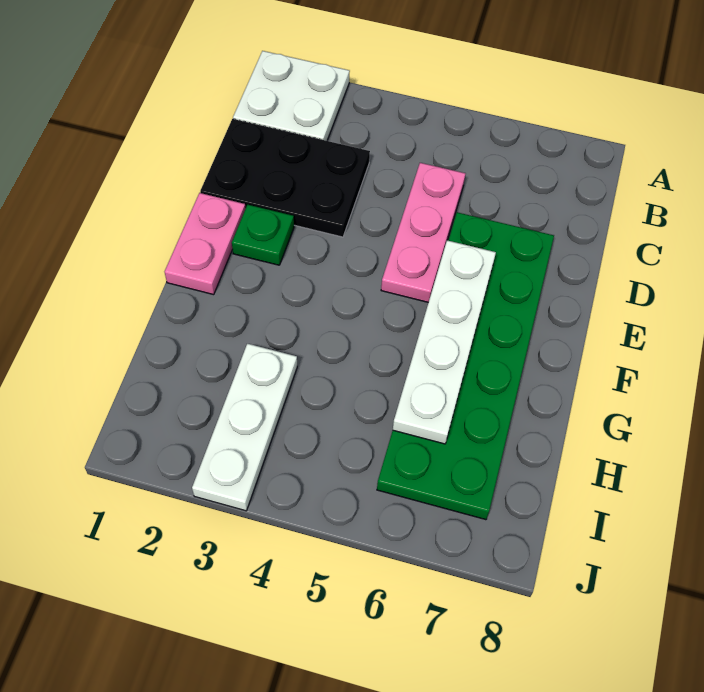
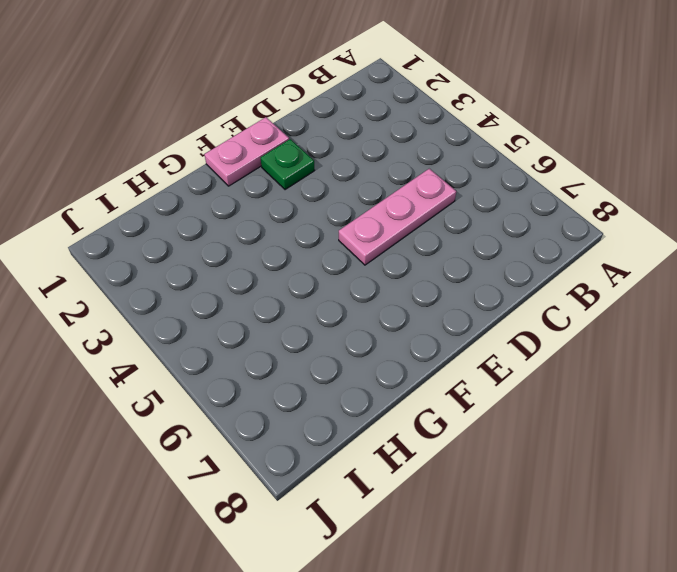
none -> white plate A1:B2 level 1
none -> black plate C1:D3 level 1

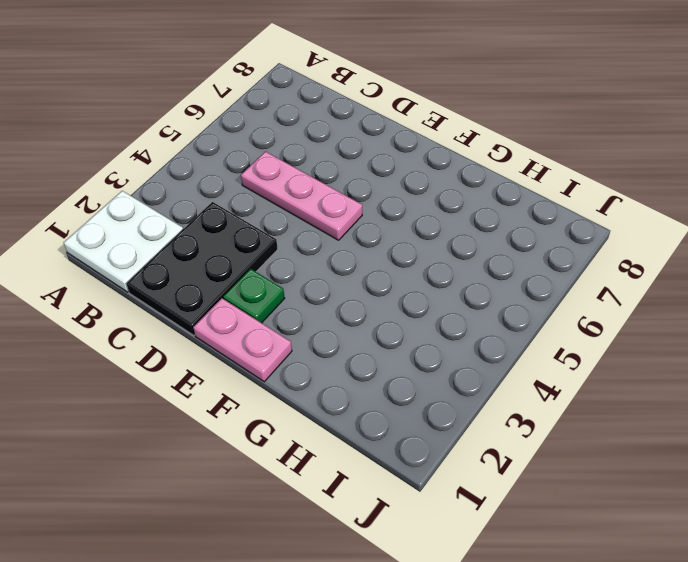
none -> green plate D6:I7 level 1
none -> white plate H3:J3 level 1

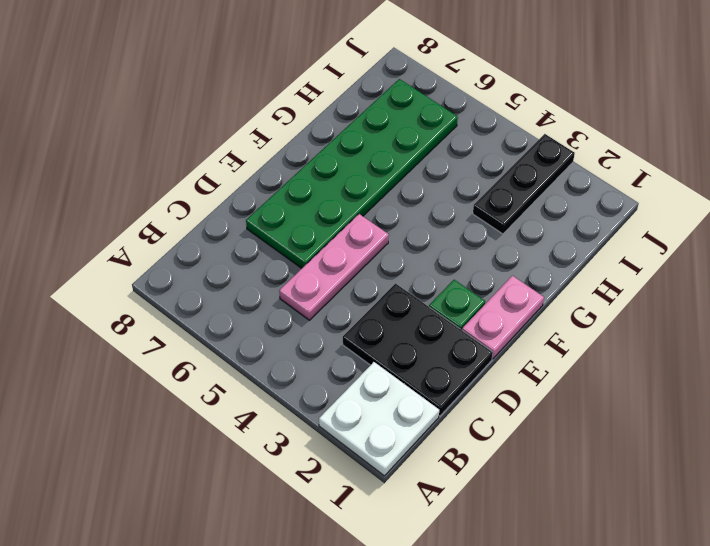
black plate H3:J3 level 1 -> white plate H3:J3 level 1
none -> white plate E6:H6 level 2

